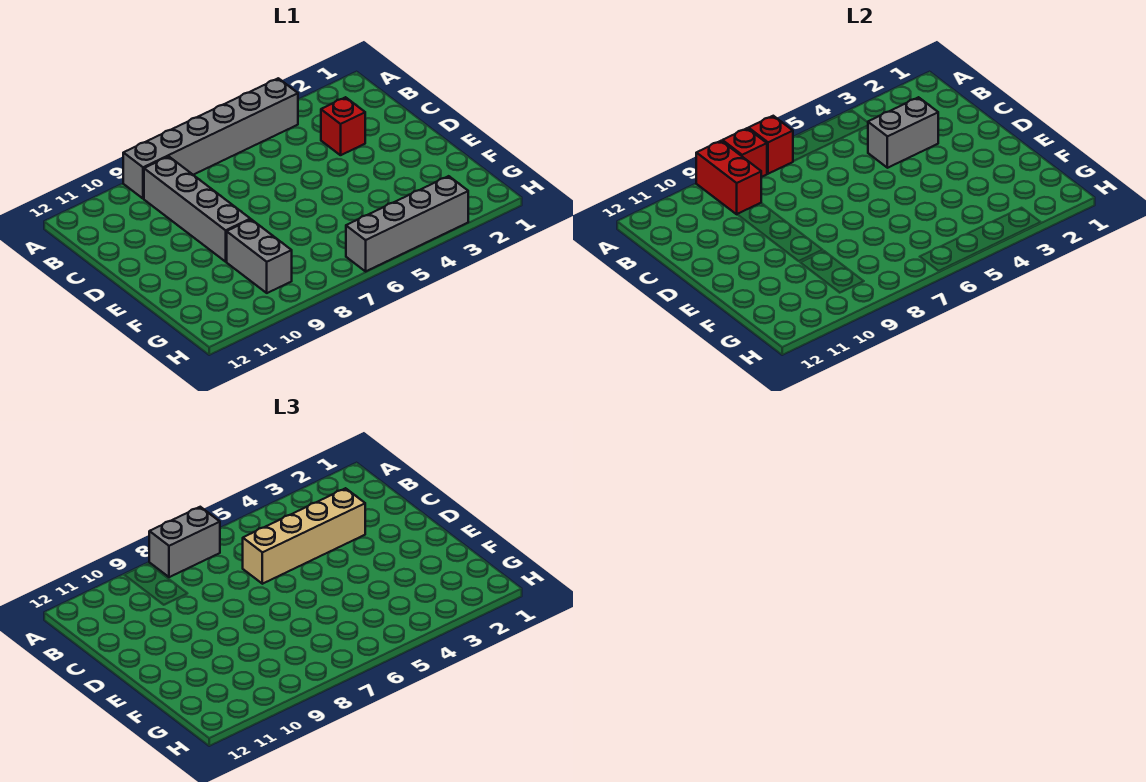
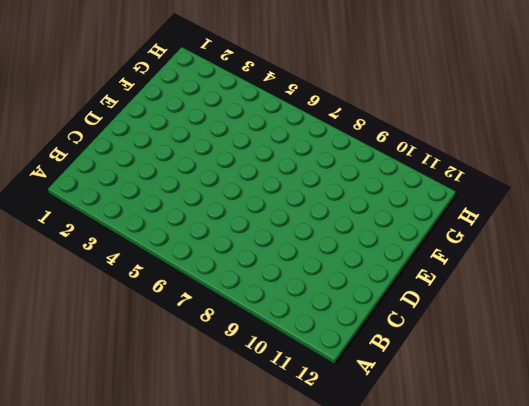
none -> grey brick A4:A9 level 1
none -> grey brick B9:E9 level 1

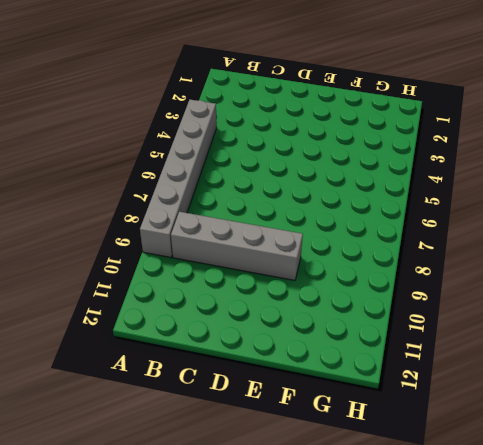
none -> red brick C3 level 1
none -> grey brick F9:G9 level 1

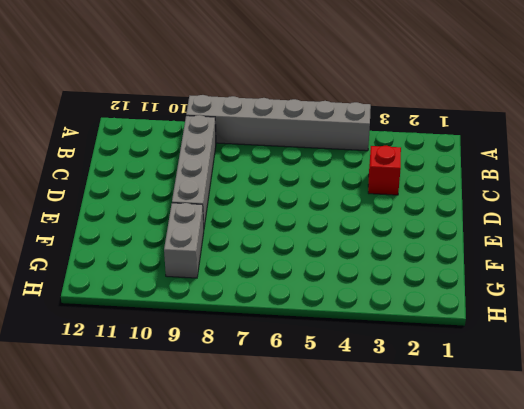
none -> grey brick H3:H6 level 1
none -> red brick A7 level 2

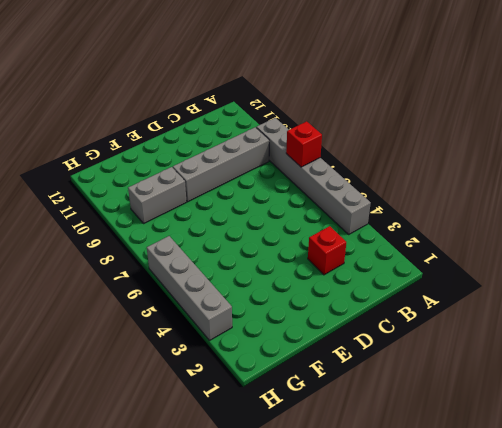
none -> red brick A8 level 2
none -> red brick A9:B9 level 2

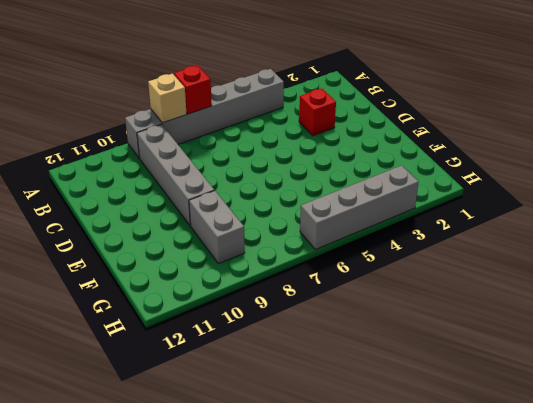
tan brick A8 level 2 -> red brick A8 level 2
none -> red brick A9:B9 level 2
none -> grey brick C3:C4 level 2

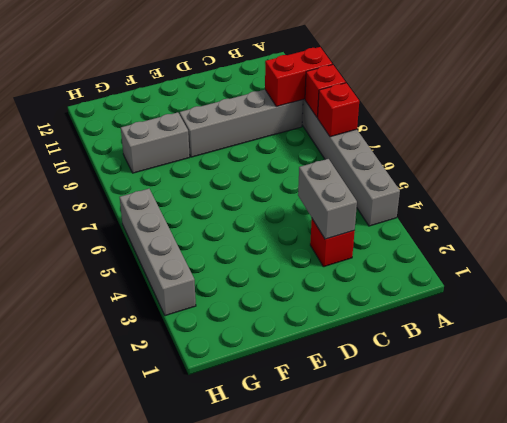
none -> grey brick A7:A8 level 3
none -> tan brick C3:C6 level 3

